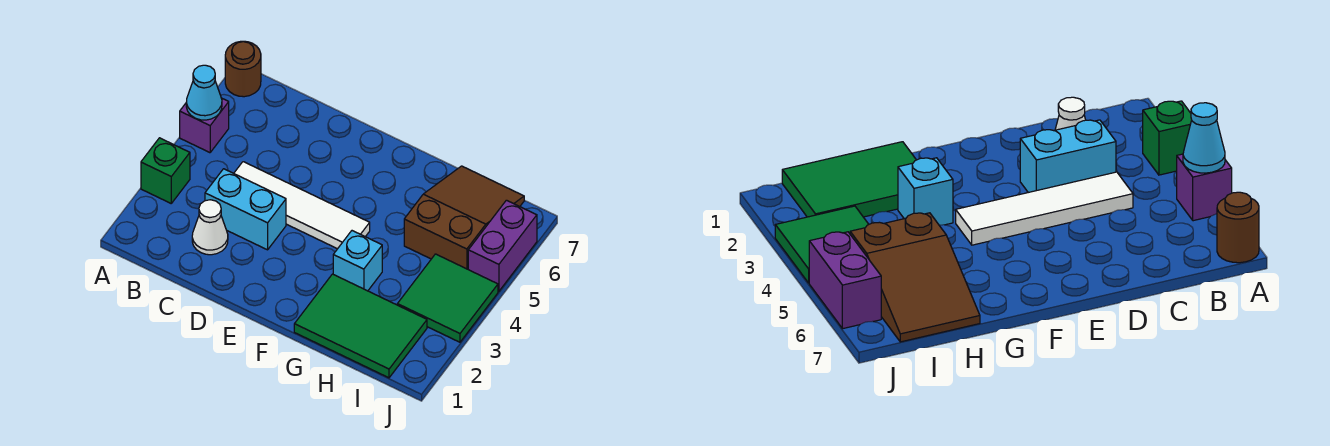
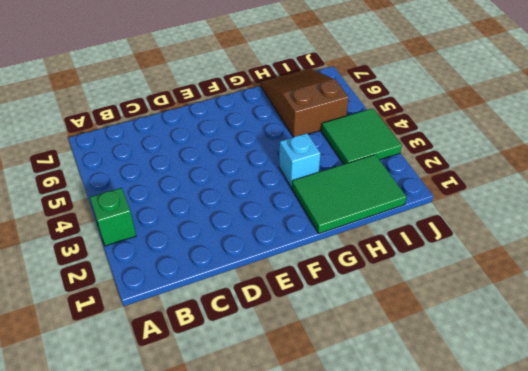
none -> purple brick A5 level 1
none -> brown round brick A7 level 1
none -> white cone C2 level 1

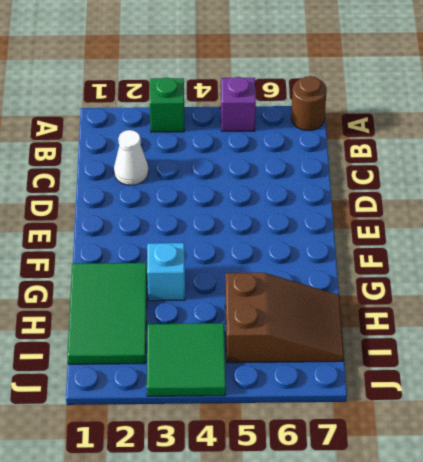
none -> cyan brick C3:D3 level 1
none -> white tile C4:F4 level 1
none -> purple brick J5:J6 level 1

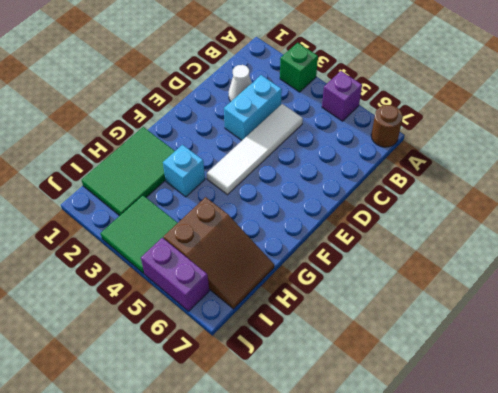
none -> cyan cone A5 level 2

